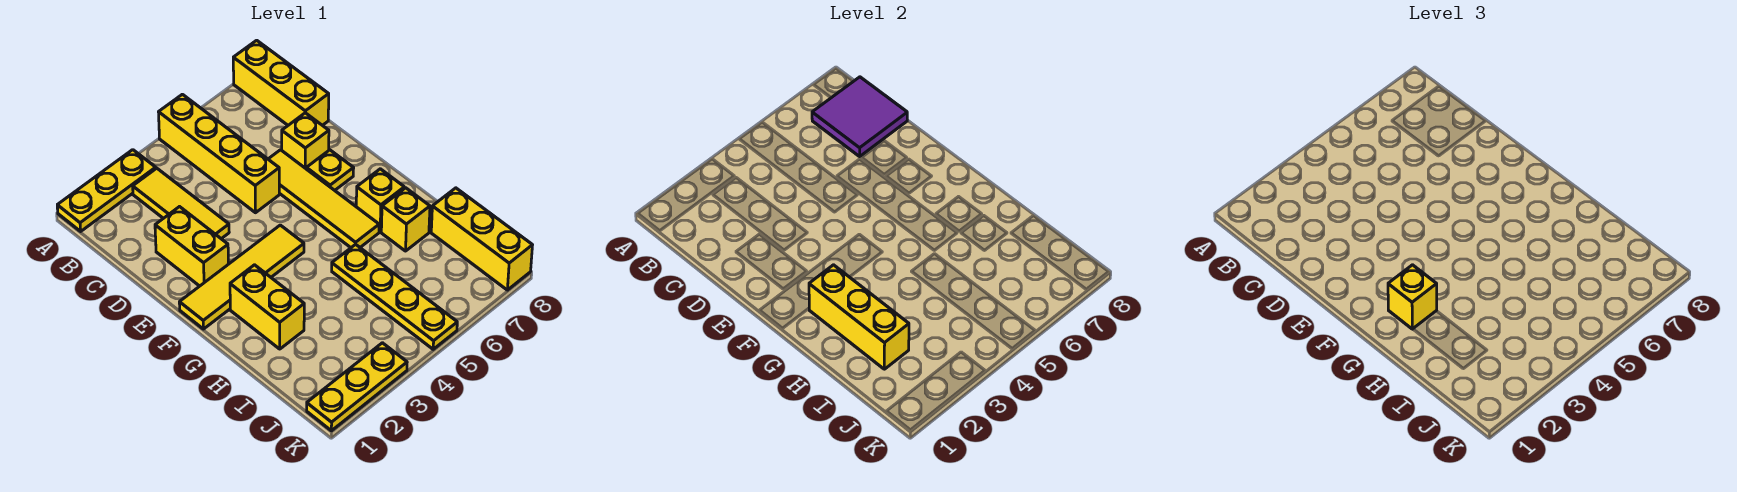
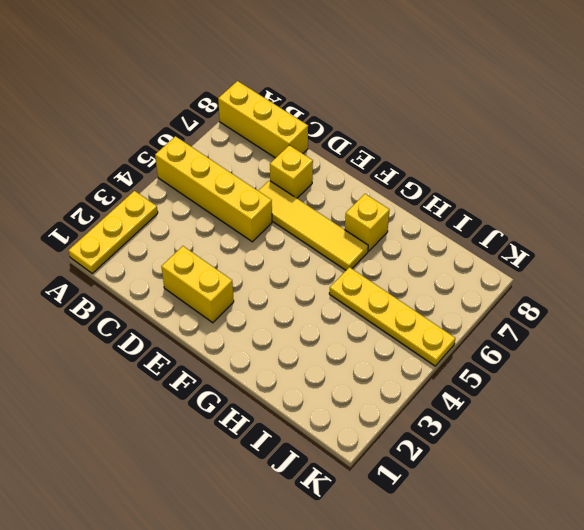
none -> yellow tile B3:D3 level 1
none -> yellow plate E7 level 1
none -> yellow tile F1:F4 level 1

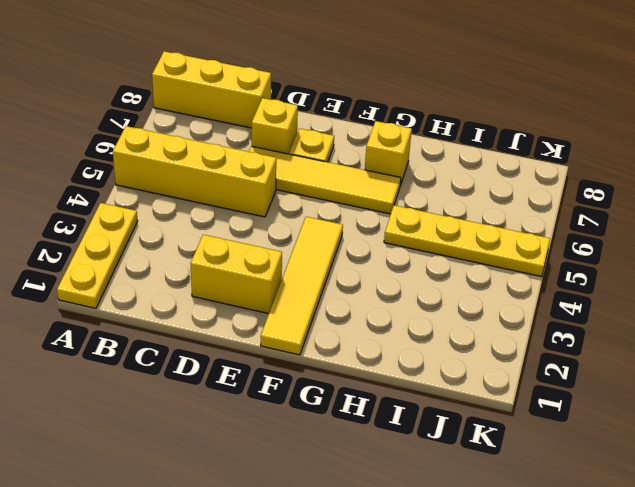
none -> yellow tile B3:D3 level 1
none -> yellow brick G2:H2 level 1
none -> yellow brick H7 level 1

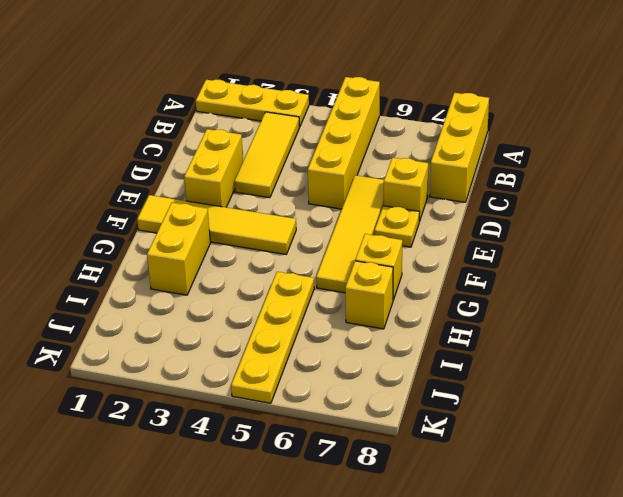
none -> yellow brick I8:K8 level 1
none -> yellow plate K1:K3 level 1
none -> purple tile B7:C8 level 2

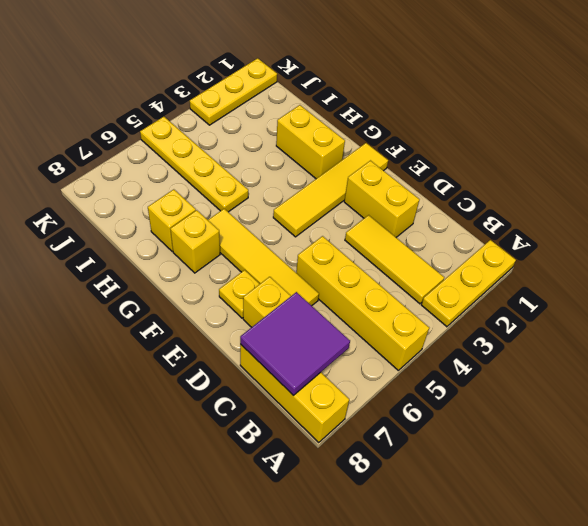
none -> yellow brick I8:K8 level 1
none -> yellow brick G2:I2 level 2
none -> yellow brick G2 level 3

